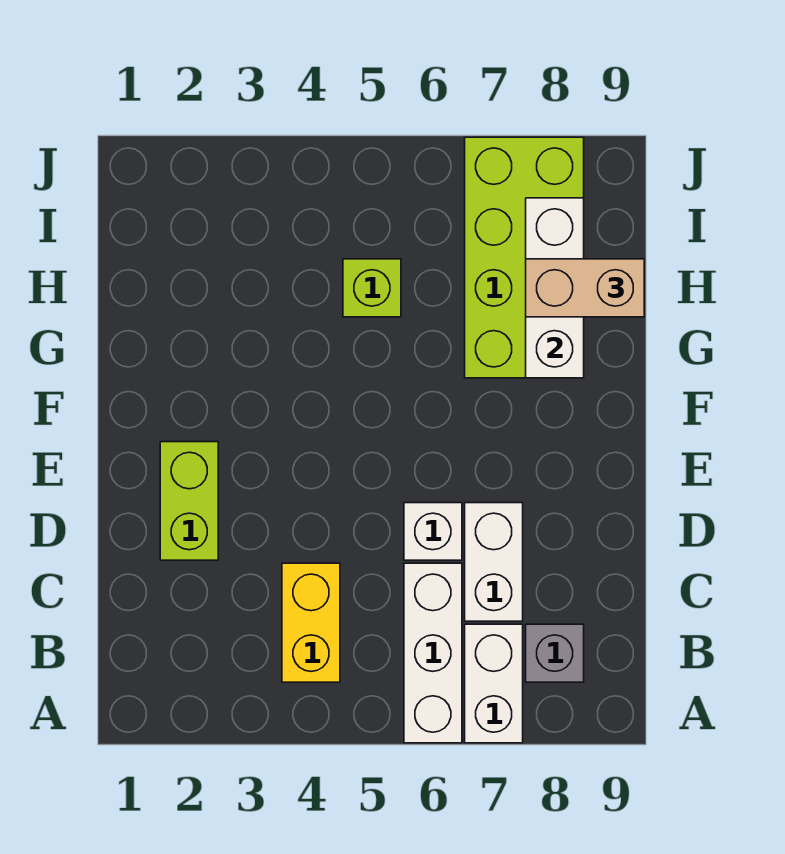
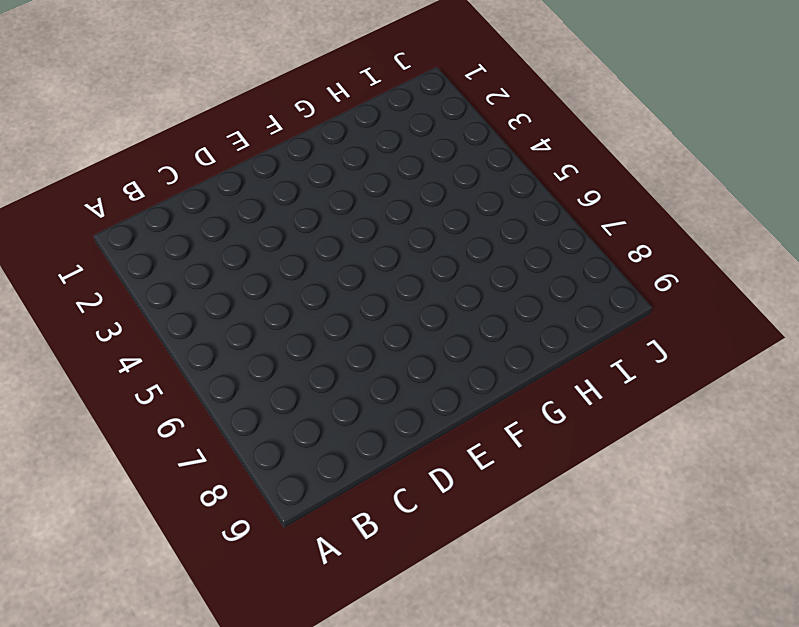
none -> white brick A6:C6 level 1
none -> white brick A7:B7 level 1

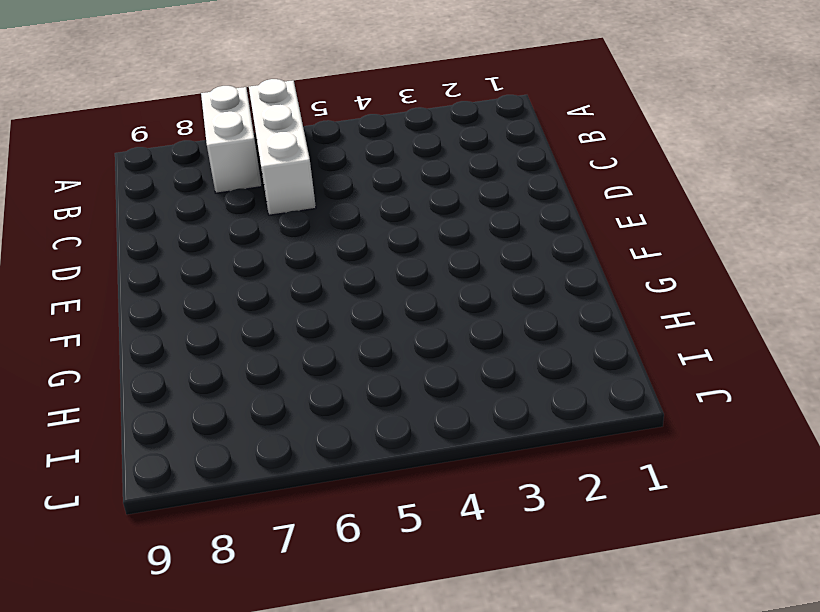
none -> yellow brick B4:C4 level 1
none -> grey brick B8 level 1

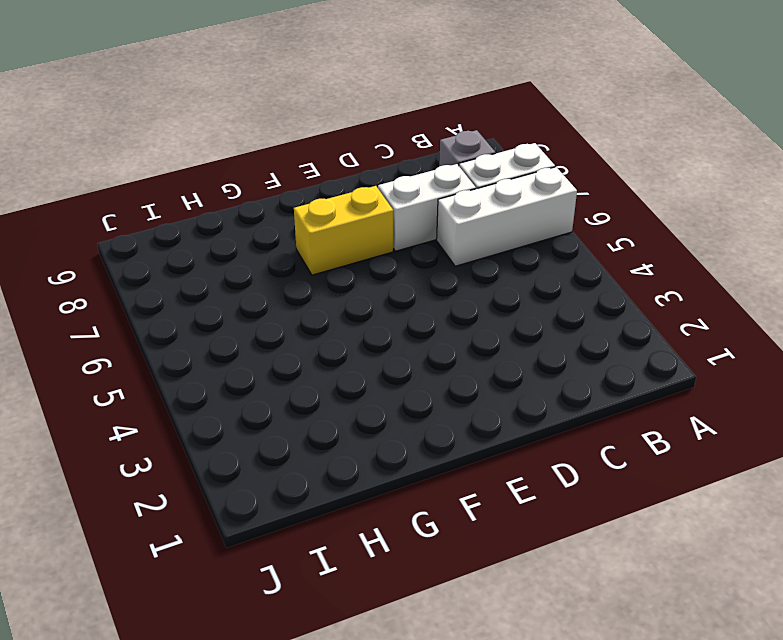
yellow brick E7:F7 level 1 -> yellow brick B4:C4 level 1
none -> lime brick D2:E2 level 1
none -> white brick D6 level 1

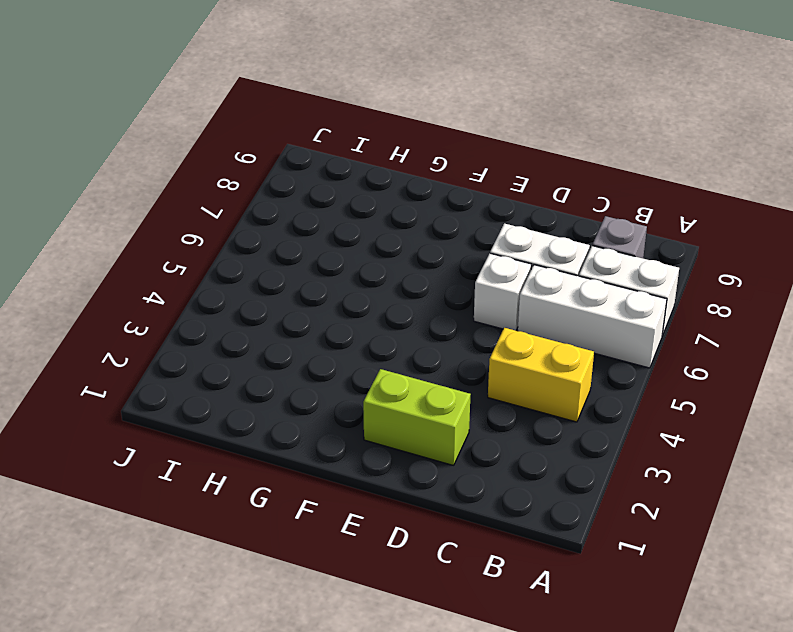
none -> lime brick G7:J8 level 1
none -> lime brick H5 level 1

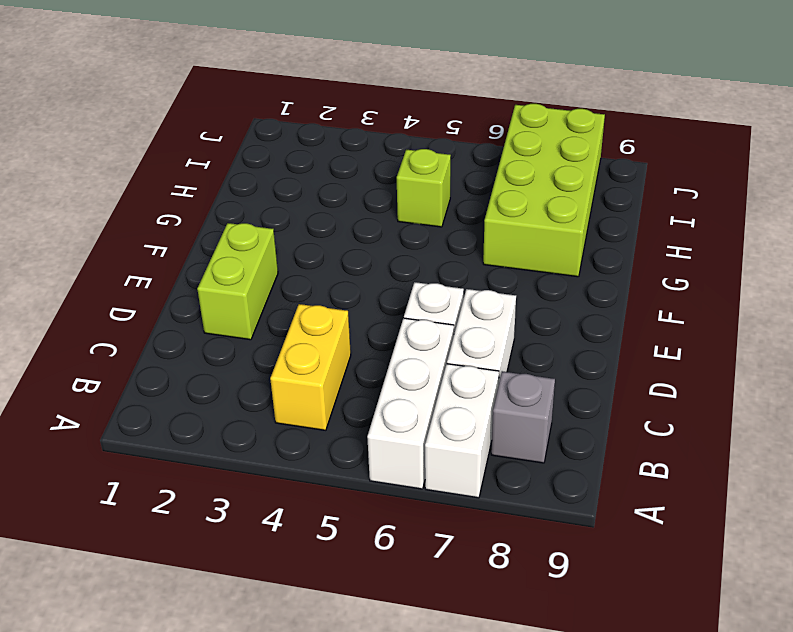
none -> white brick G8:I8 level 2
none -> tan brick H8:H9 level 3

